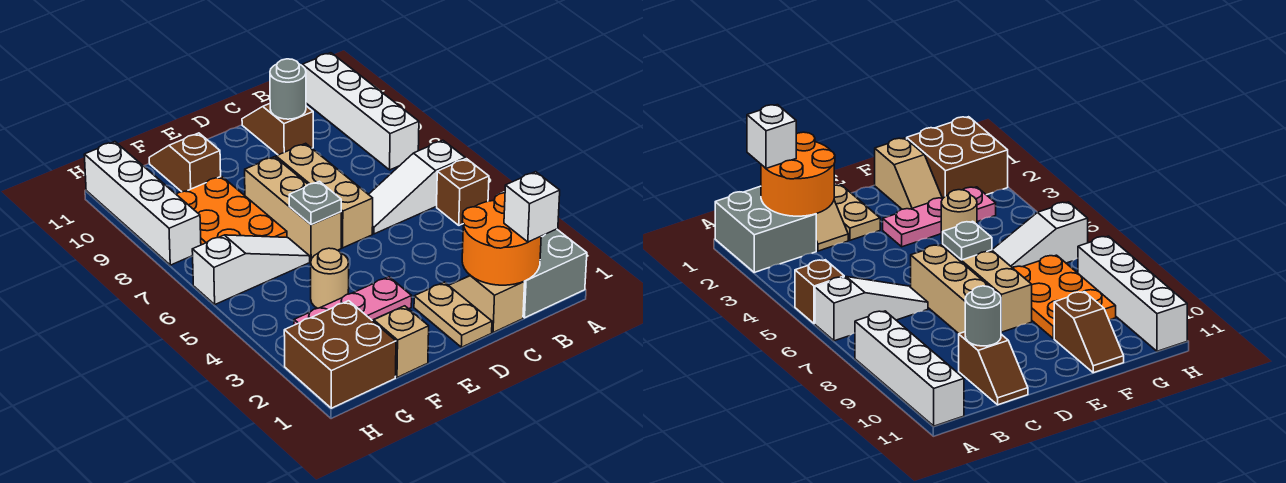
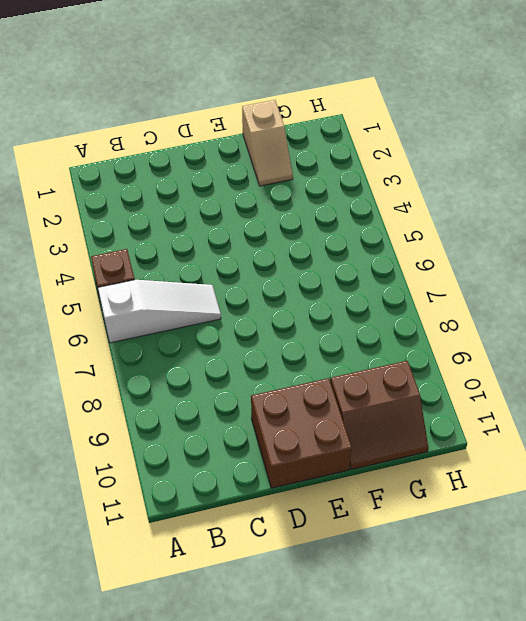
brown brick D10:E11 level 1 -> brown brick G1:H2 level 1
brown slope F10:G11 level 1 top 10 -> brown slope F10:F11 level 1 top 10
none -> grey brick A1:B2 level 1
none -> white brick A8:A11 level 1
none -> tan slope C1:C2 level 1 top 1

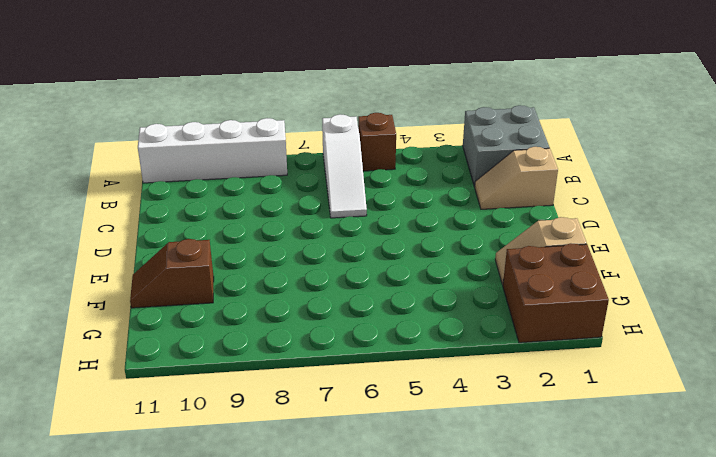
none -> brown slope C10:C11 level 1 top 10
none -> tan plate D1:D2 level 1
none -> tan brick D6:D8 level 1

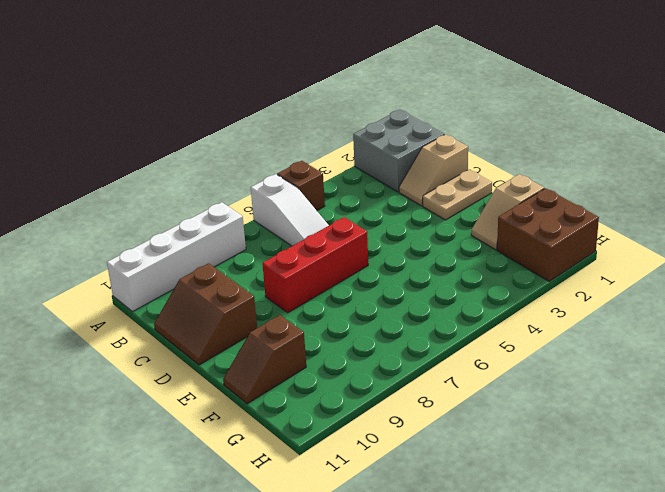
brown slope C10:D11 level 1 top 10 -> brown slope C10:C11 level 1 top 10
red brick D6:D8 level 1 -> tan brick D6:D8 level 1
none -> pink plate E3:G3 level 1
none -> tan brick E6:E8 level 1
none -> tan round brick F4 level 1

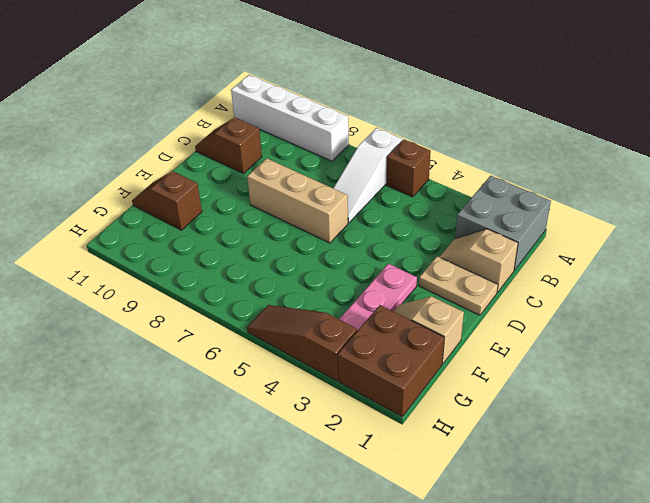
brown slope H3:H5 level 1 top 3 -> none
none -> tan brick E6:E8 level 1
none -> tan round brick F4 level 1
none -> white slope F6:H6 level 1 top H

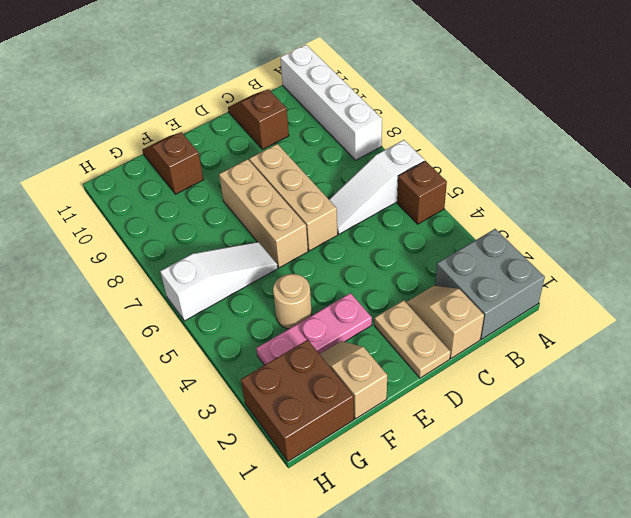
none -> orange plate F7:G9 level 1
none -> white brick H8:H11 level 1
none -> orange round brick B1:C2 level 2

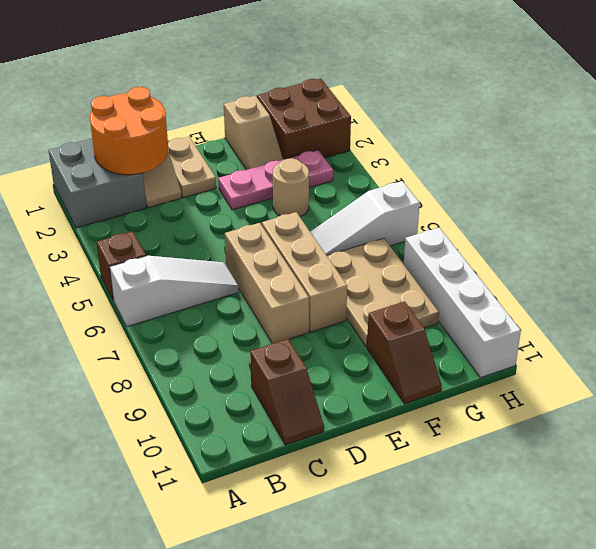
tan plate F7:G9 level 1 -> orange plate F7:G9 level 1
none -> white brick A8:A11 level 1
none -> grey round brick C10 level 2
none -> grey plate E6 level 2

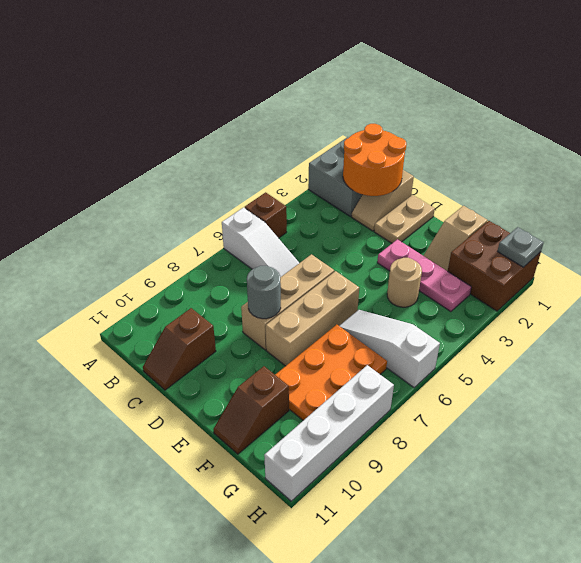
grey round brick D8 level 2 -> grey round brick C10 level 2
grey plate H1 level 2 -> grey plate E6 level 2
none -> white brick A8:A11 level 1
none -> white brick B1 level 3

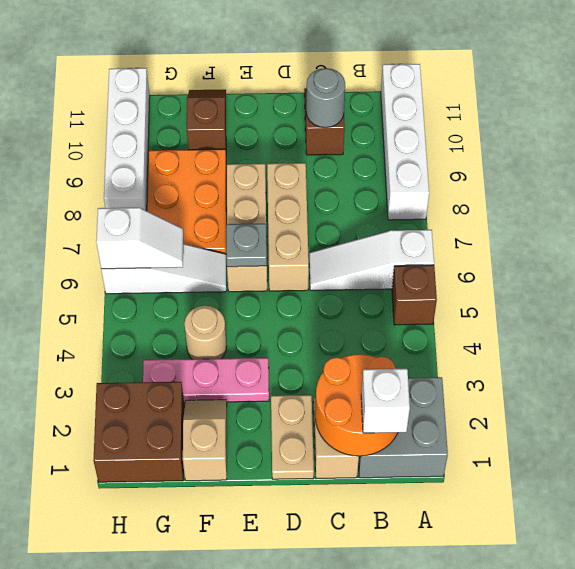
white slope G6:H6 level 2 top H -> none

